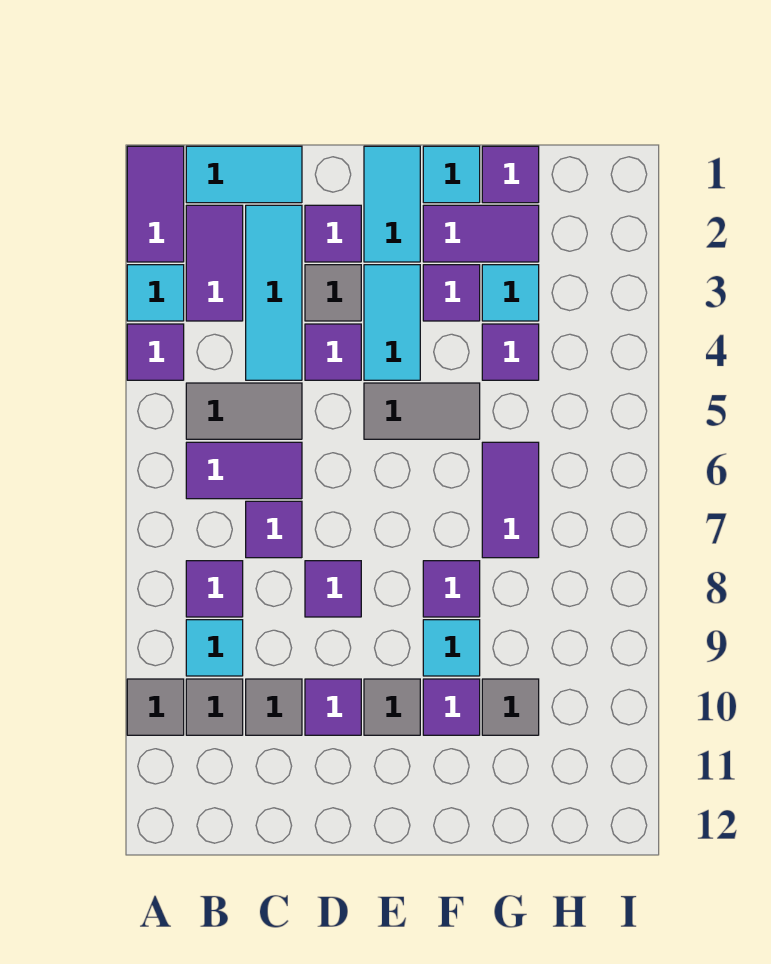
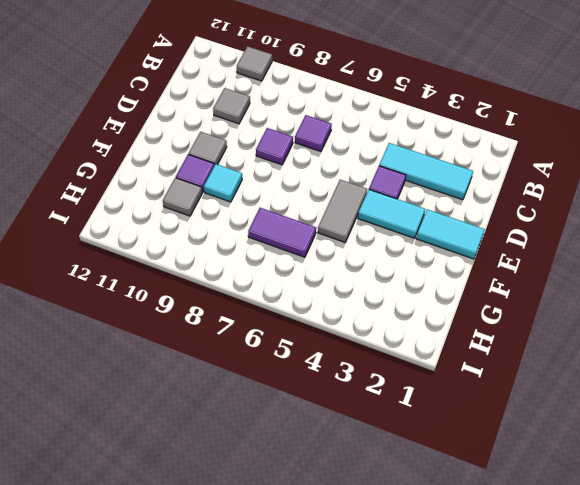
none -> purple tile A1:A2 level 1
none -> cyan tile A3 level 1
none -> purple tile A4 level 1
none -> cyan tile B1:C1 level 1

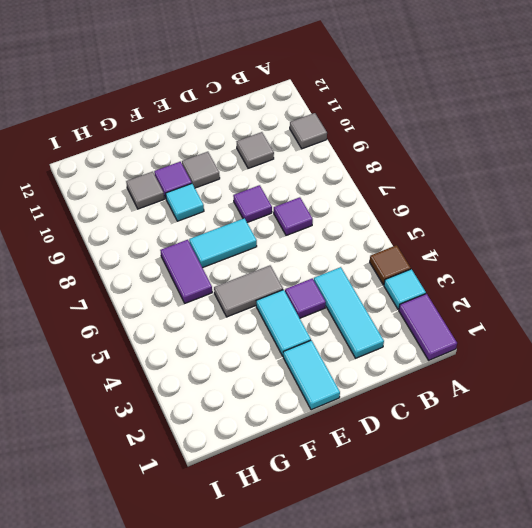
brown tile A4 level 1 -> purple tile A4 level 1
cyan tile E7:F7 level 1 -> cyan tile B1:C1 level 1
none -> purple tile B2:B3 level 1
none -> grey tile B5:C5 level 1
none -> purple tile B6:C6 level 1
none -> purple tile B8 level 1

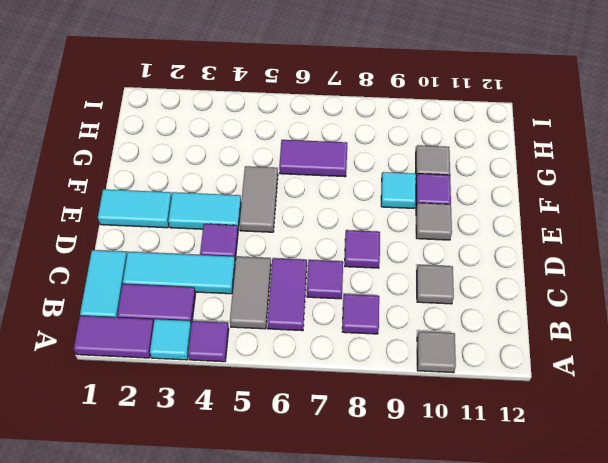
none -> cyan tile B9 level 1
none -> grey tile B10 level 1
none -> purple tile D2 level 1
none -> grey tile D3 level 1

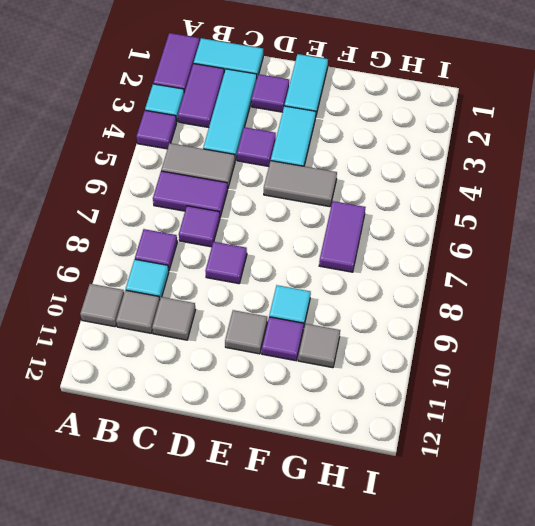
none -> grey tile D3 level 1
none -> purple tile D10 level 1
none -> cyan tile F1 level 1
none -> purple tile F2:G2 level 1

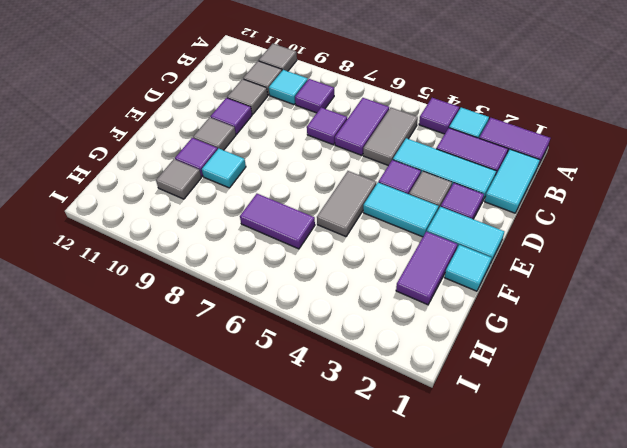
none -> purple tile D8 level 1
none -> purple tile F3 level 1
none -> purple tile F8 level 1
none -> purple tile G1 level 1

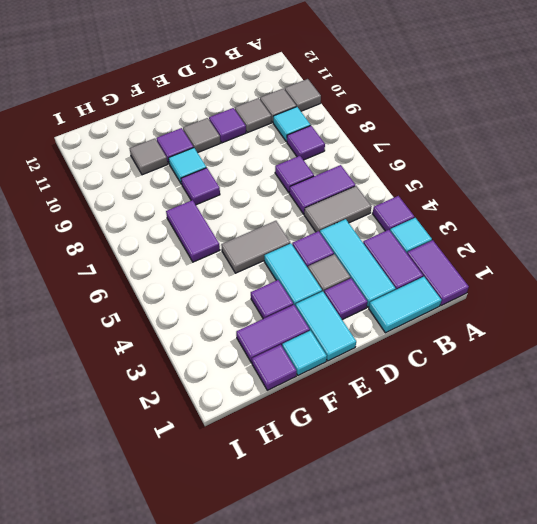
none -> purple tile D8 level 1
none -> cyan tile G3 level 1
none -> purple tile G4 level 1

